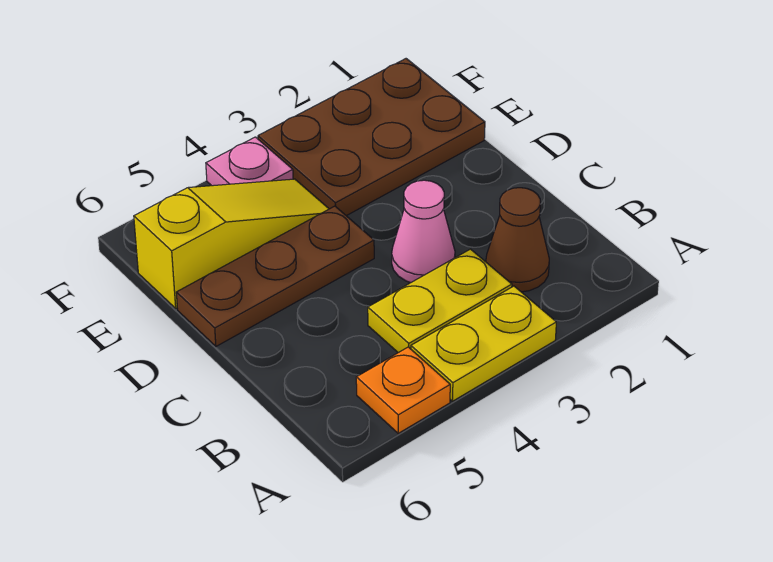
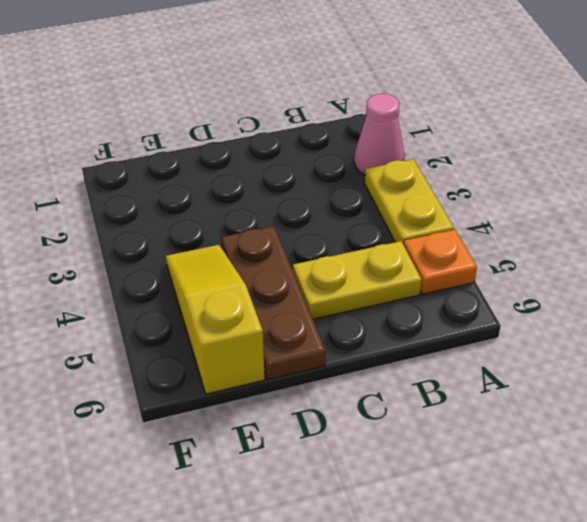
pink cone A2 level 1 -> pink cone C3 level 1
yellow plate B5:C5 level 1 -> yellow plate B3:B4 level 1
none -> brown cone B2 level 1
none -> brown plate E1:F3 level 1

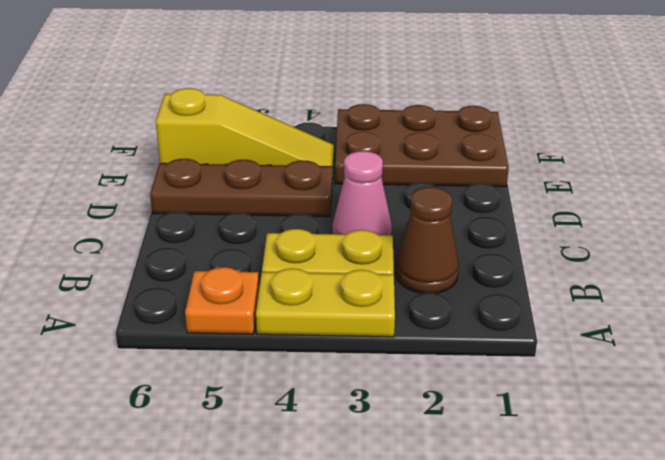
none -> pink plate F4 level 1

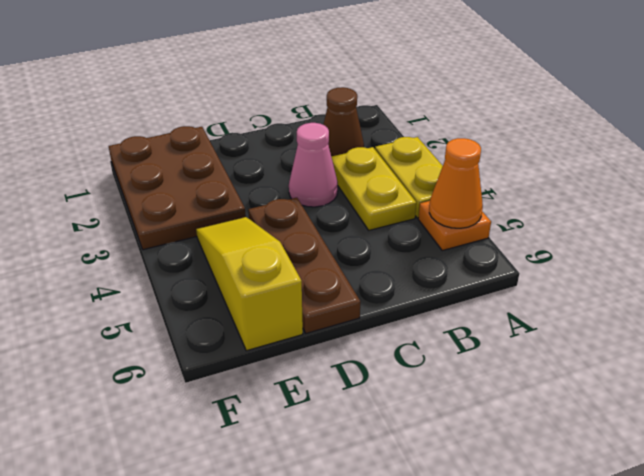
orange cone A5 level 2 -> none
none -> pink plate F4 level 1

